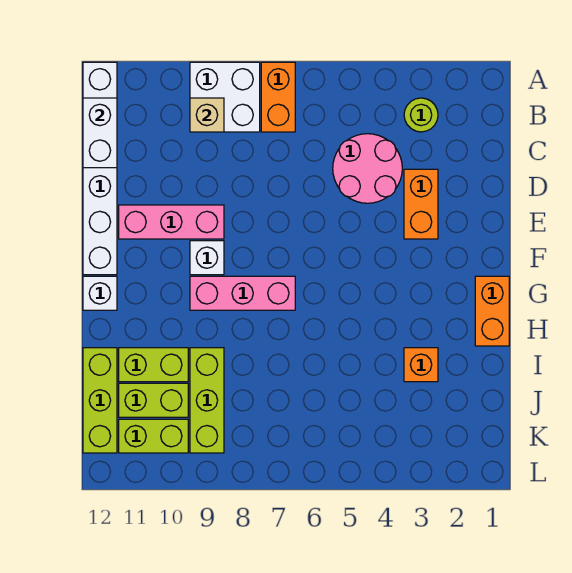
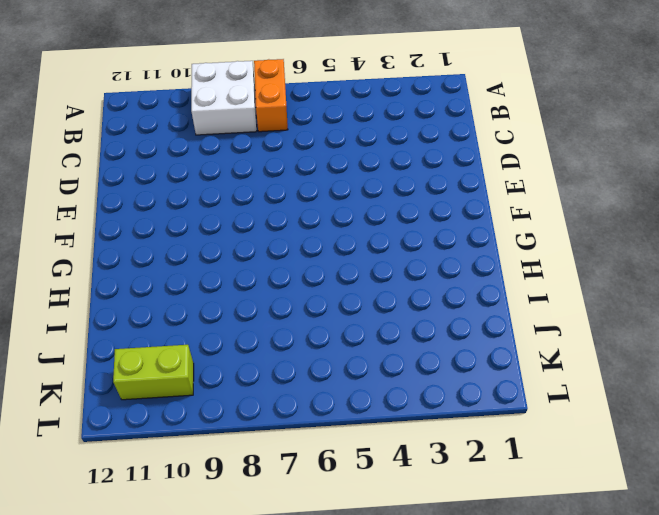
none -> white brick A12:F12 level 1
none -> lime round brick B3 level 1
none -> pink round brick C4:D5 level 1

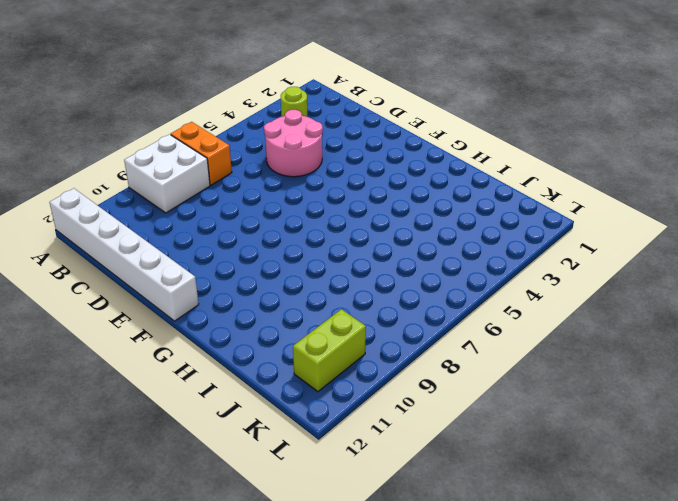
none -> orange brick D3:E3 level 1
none -> pink brick E9:E11 level 1
none -> white brick F9 level 1

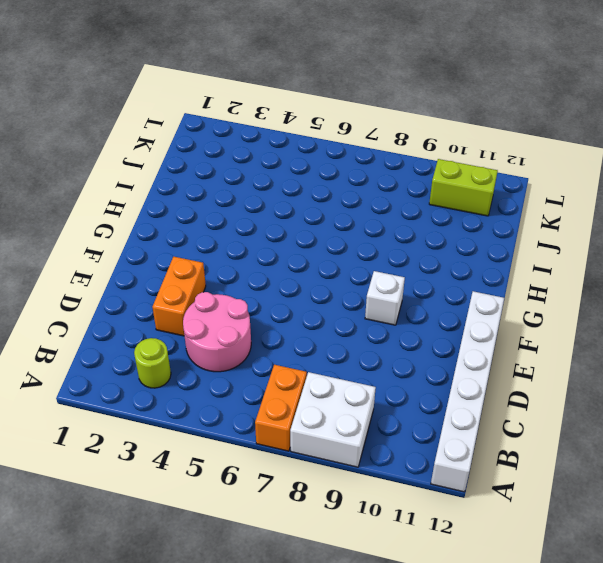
none -> pink brick E9:E11 level 1
none -> orange brick G1:H1 level 1
none -> pink brick G7:G9 level 1

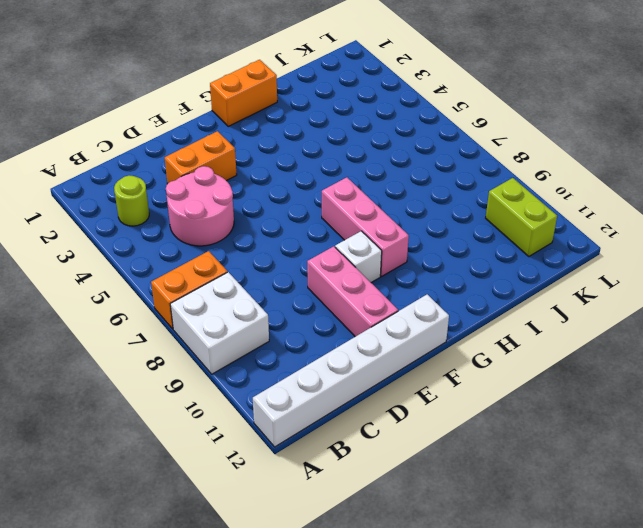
none -> white brick G12 level 1
none -> orange brick I3 level 1
none -> lime brick I9:K9 level 1

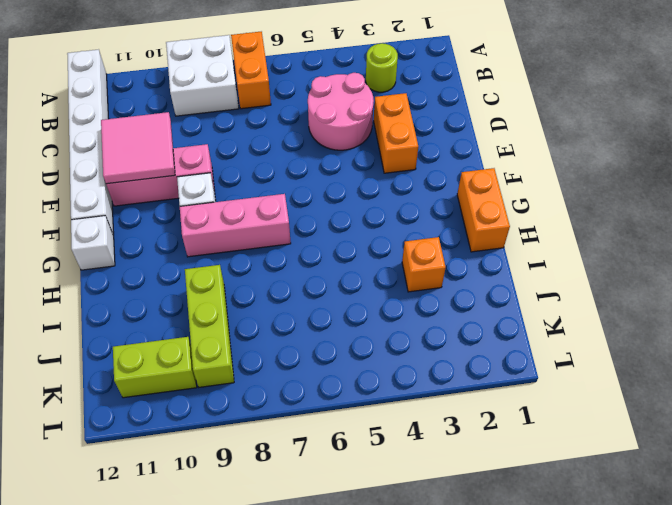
pink tile D10:E11 level 2 -> none
none -> lime brick I10:I11 level 1
none -> lime brick I12:K12 level 1
none -> lime brick J10:J11 level 1

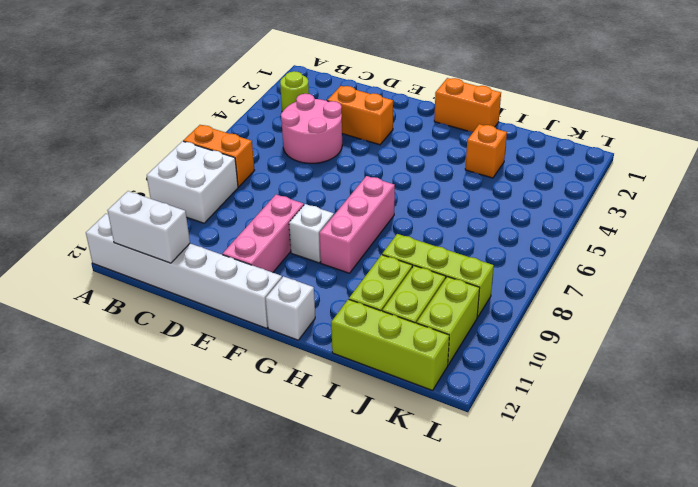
none -> tan brick B9 level 2

